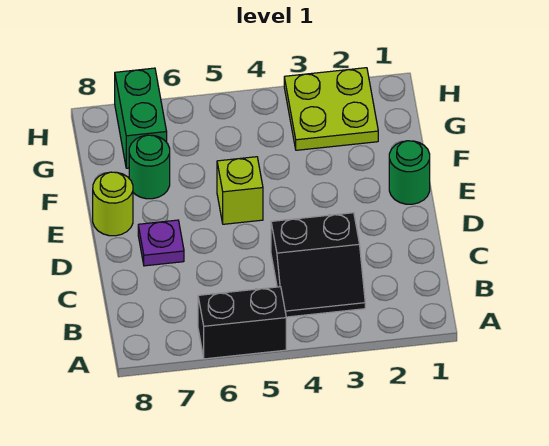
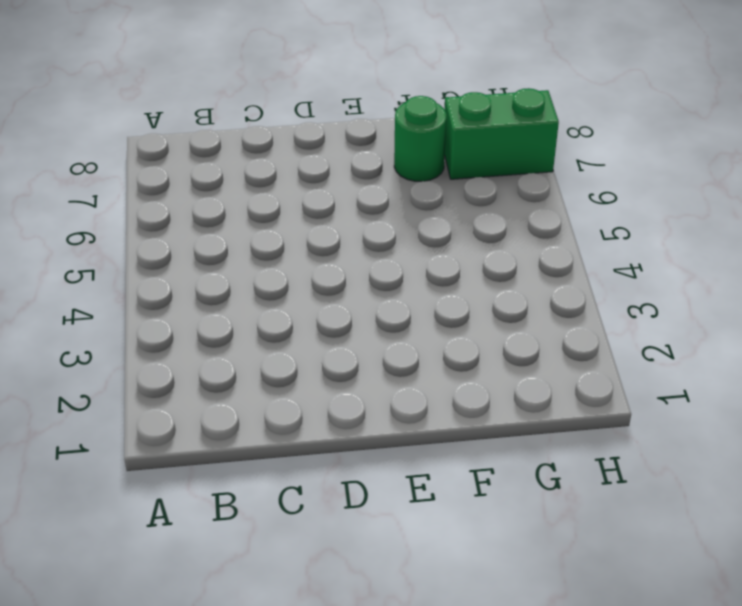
none -> black brick A5:A6 level 1
none -> black slope B3:C4 level 1 top C

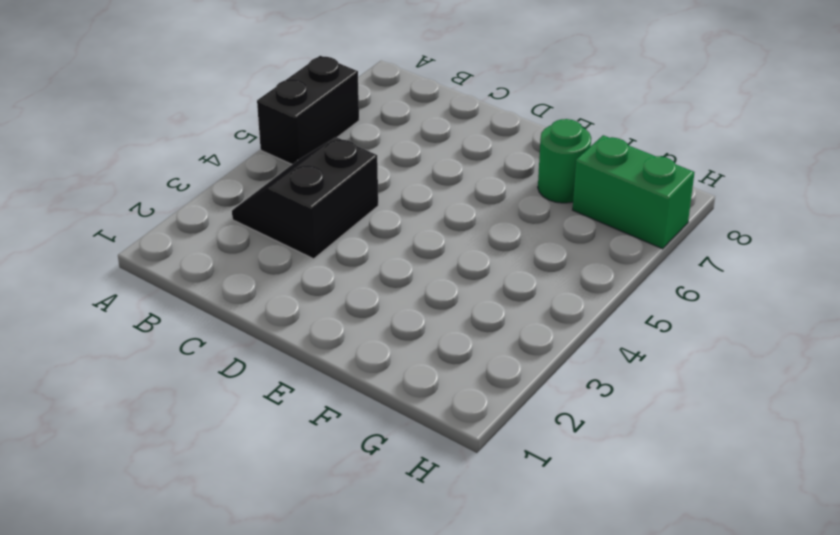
none -> purple plate D7 level 1
none -> green round brick E1 level 1

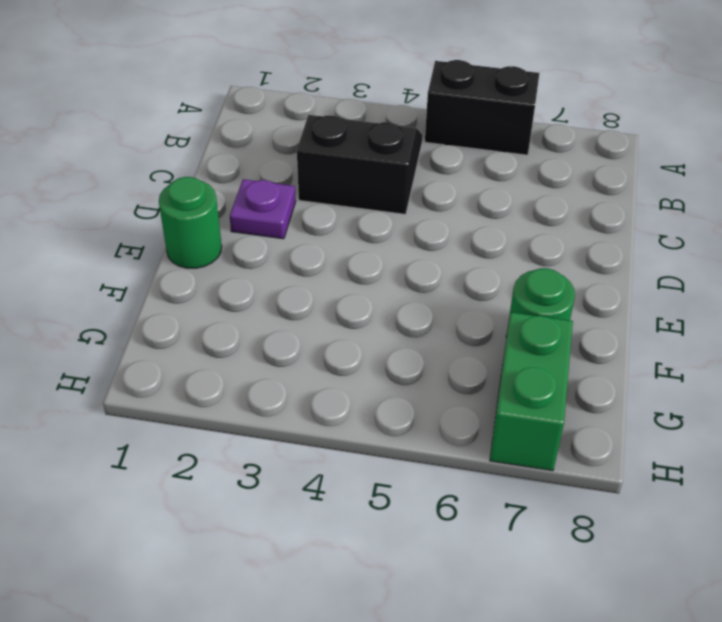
purple plate D2 level 1 -> purple plate D7 level 1
none -> lime brick E5 level 1
none -> lime round brick E8 level 1

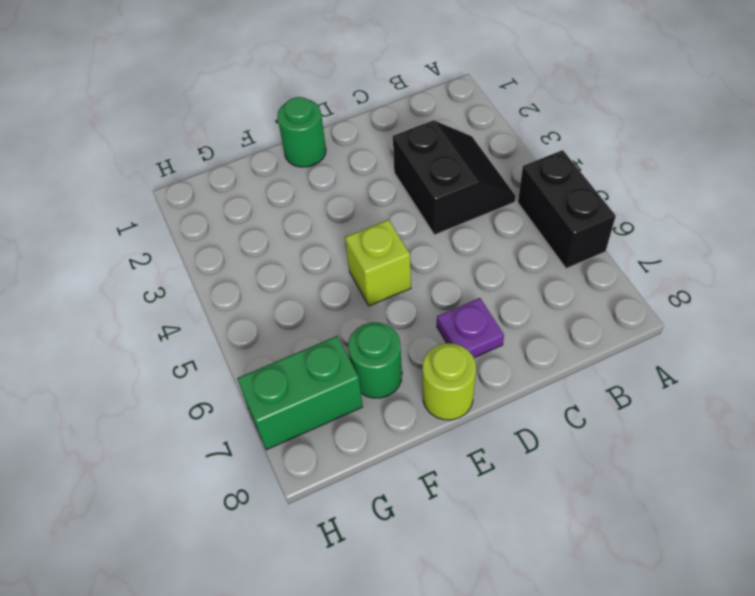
none -> lime plate G2:H3 level 1

